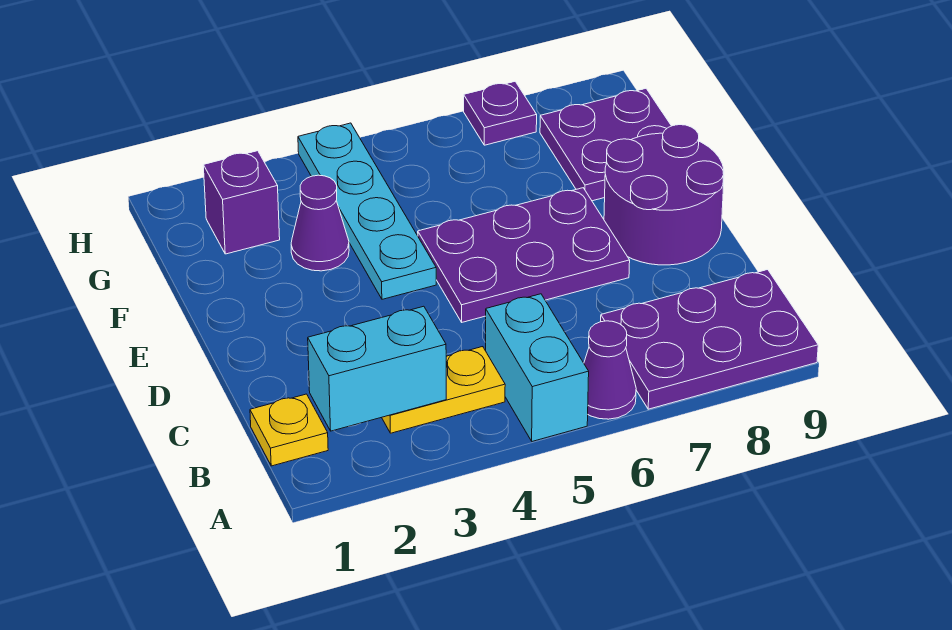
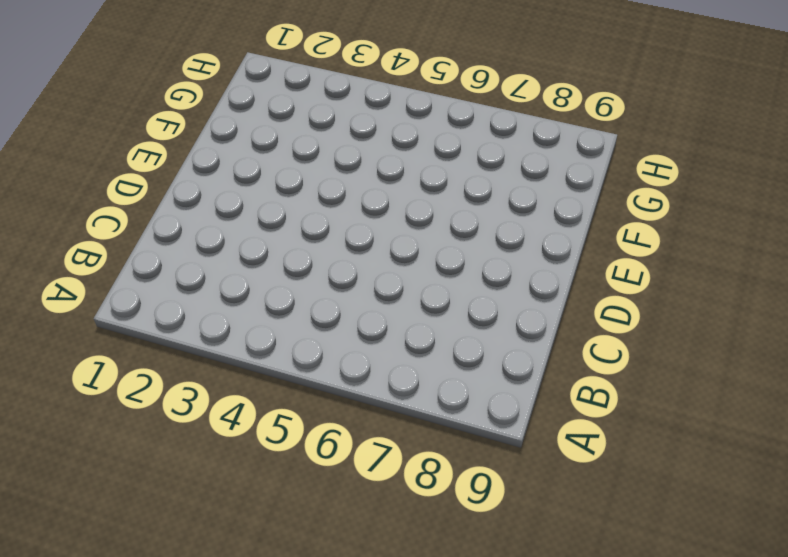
none -> cyan brick A5:B5 level 1
none -> purple cone A6 level 1
none -> purple plate A7:B9 level 1

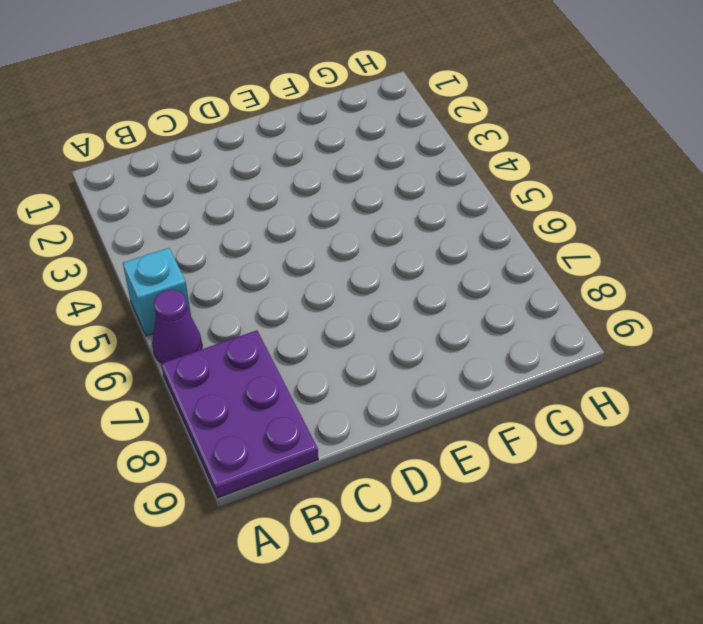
cyan brick A5 level 1 -> cyan brick A5:B5 level 1
none -> yellow plate B1 level 1
none -> yellow plate B3:B4 level 1
none -> purple plate D5:E7 level 1

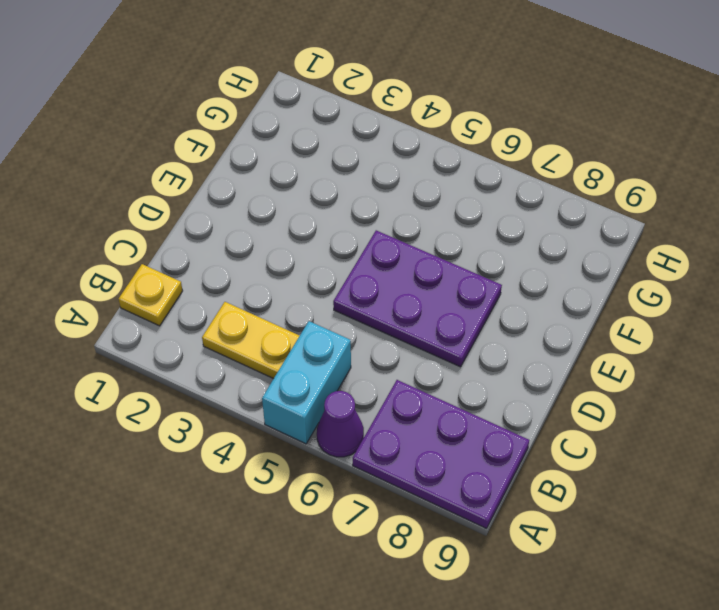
none -> purple round brick D8:E9 level 1
none -> cyan plate E4:H4 level 1
none -> purple cone F3 level 1

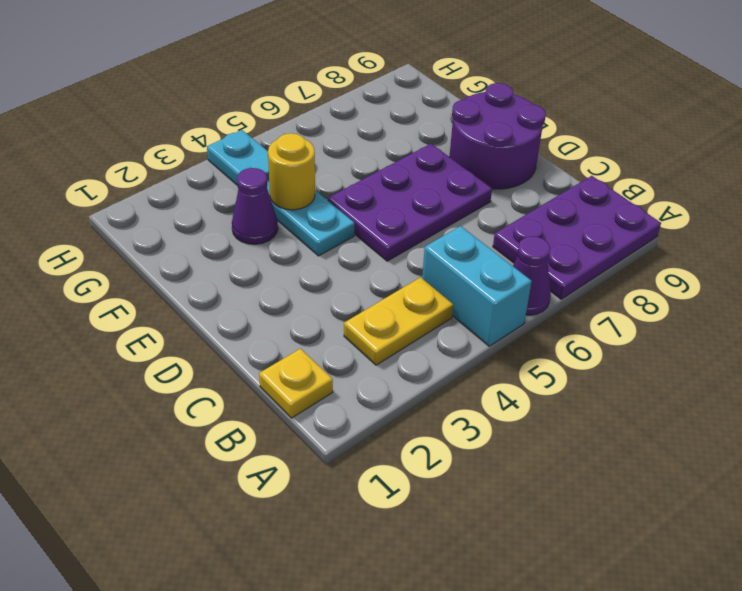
yellow round brick F4 level 2 -> none
none -> purple plate F8:G9 level 1
none -> purple brick G2 level 1
none -> purple plate H7 level 1

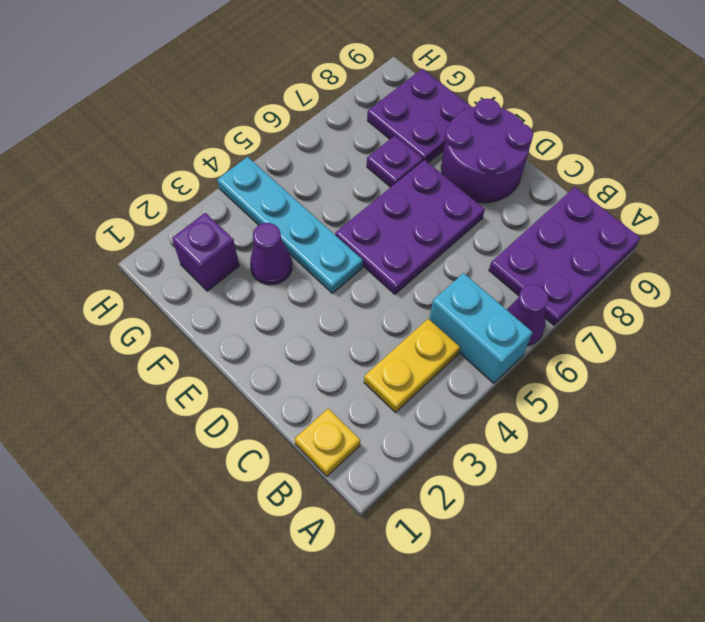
purple plate F7 level 1 -> purple plate H7 level 1
none -> cyan brick B2:B3 level 2

